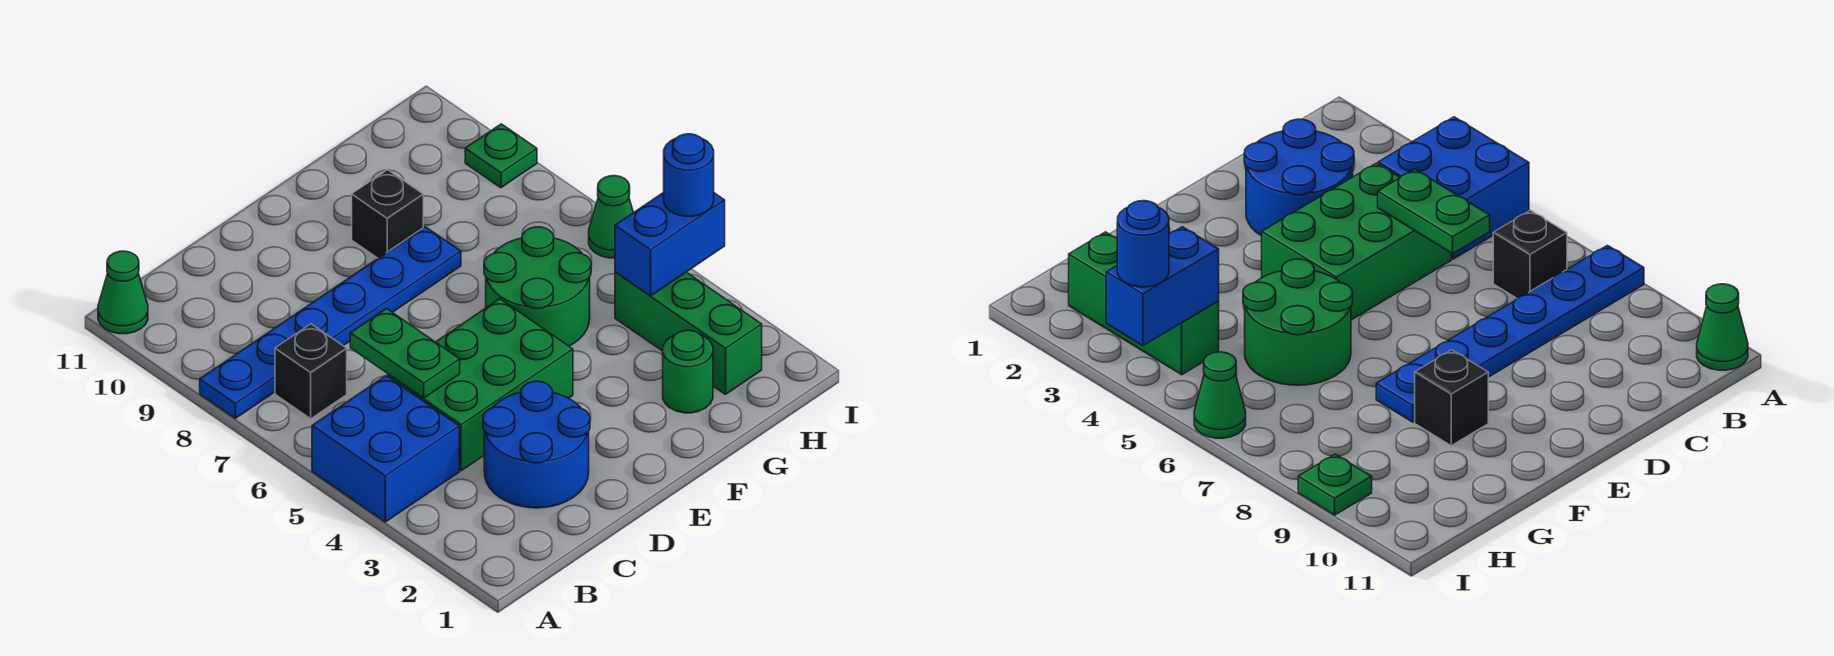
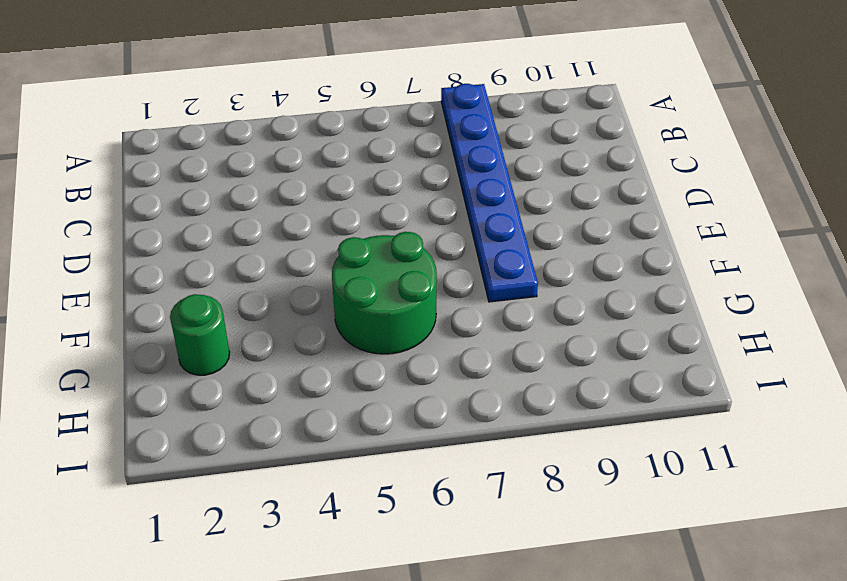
none -> blue brick A4:B5 level 1
none -> green cone A11 level 1
none -> black brick B7 level 1

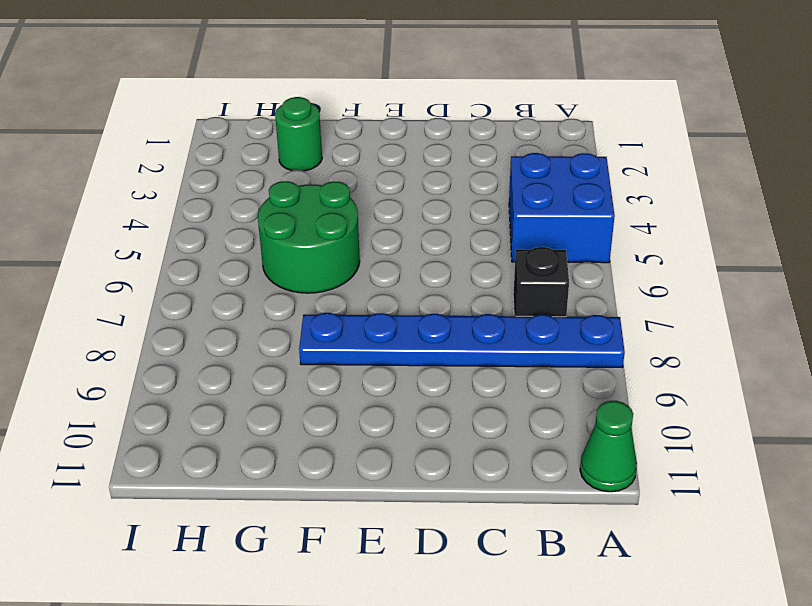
none -> blue round brick C2:D3 level 1
none -> green brick C4:E5 level 1
none -> black brick F9 level 1

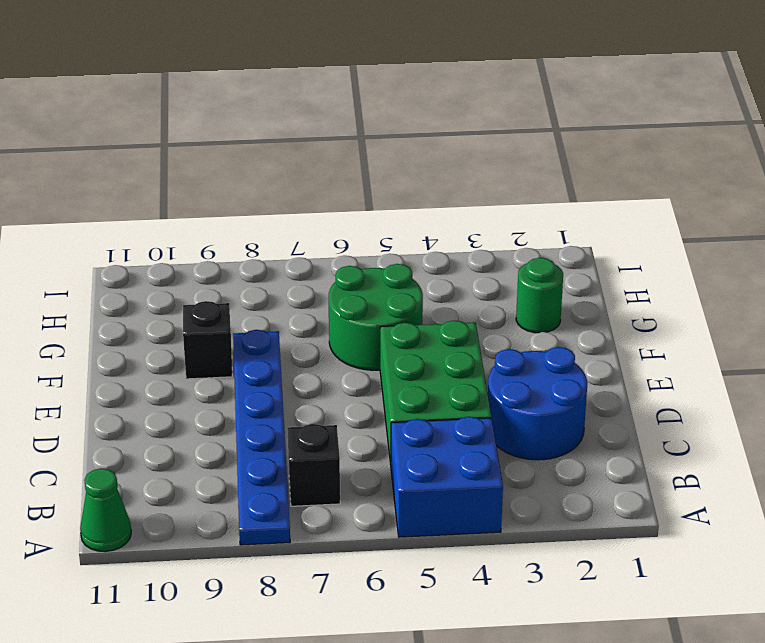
none -> green brick H2:H4 level 1
none -> green cone I6 level 1
none -> green plate I9 level 1

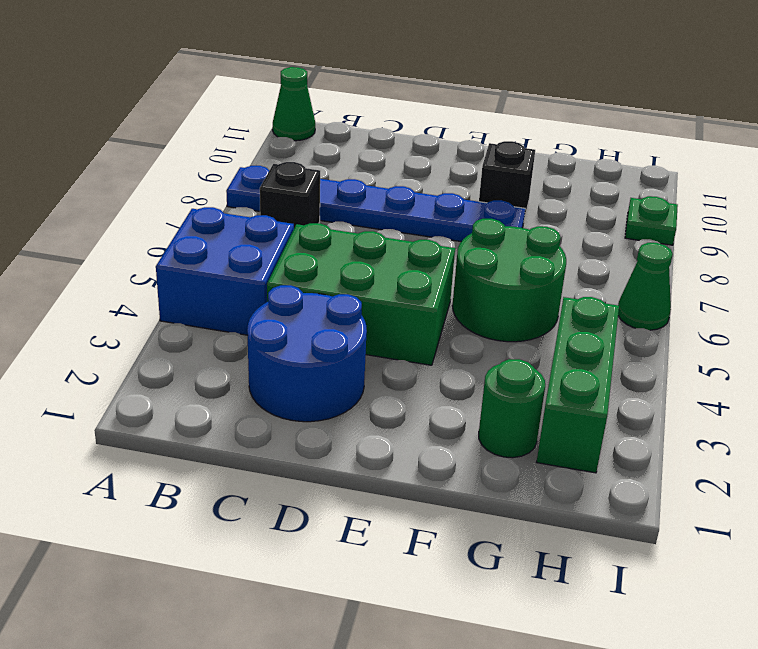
none -> green plate C5:C6 level 2
none -> blue brick H4:I4 level 2
none -> blue round brick I4 level 3

